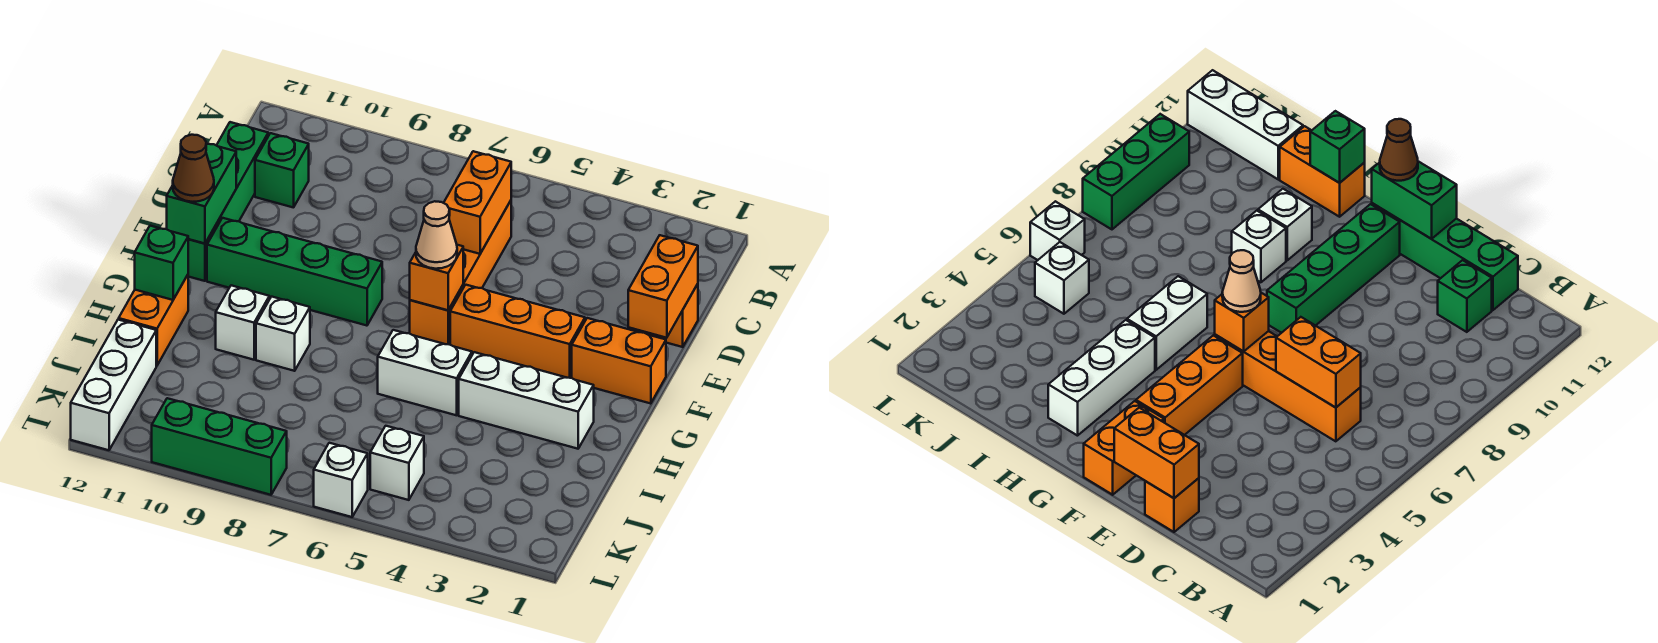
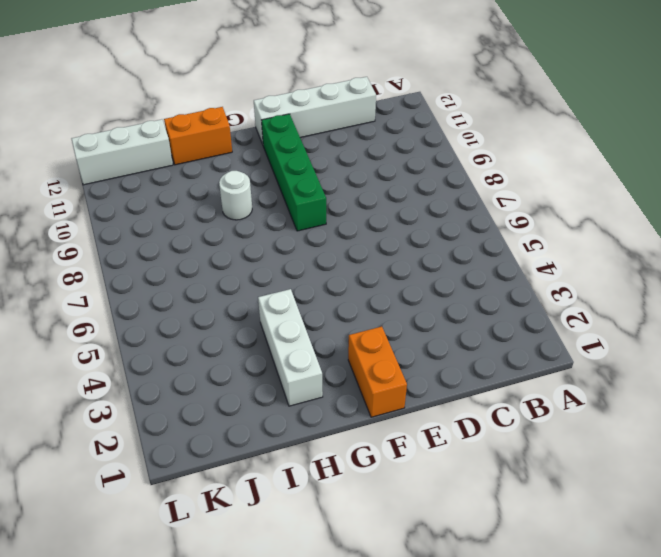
white brick C12:F12 level 1 -> green brick C12:F12 level 1
white round brick H9 level 1 -> white brick H9 level 1
none -> orange brick C6:F6 level 1
none -> green brick C11 level 1
none -> orange brick D1 level 1

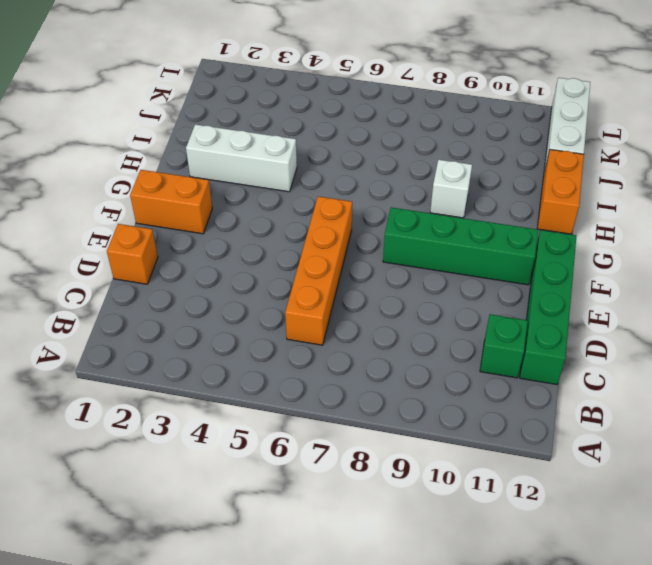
none -> orange brick F3:F5 level 1
none -> white brick H5:H6 level 1
none -> white brick H10 level 1

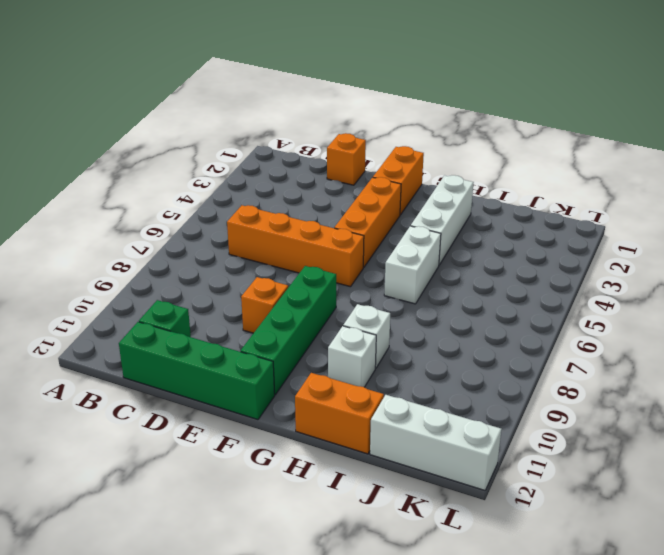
orange brick E9 level 1 -> orange brick F6 level 2
none -> white brick K5 level 1
none -> white brick L6 level 1
none -> green brick L8:L10 level 1

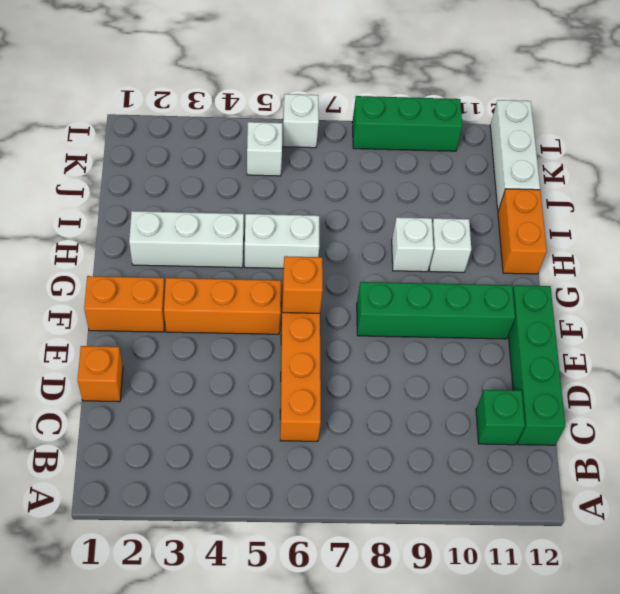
none -> orange brick C6:D6 level 2
none -> orange brick D1:E1 level 2
none -> green brick E12:F12 level 2

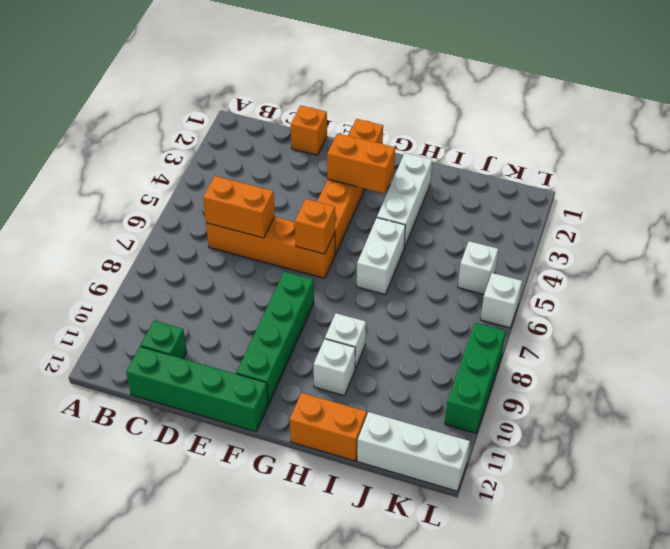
orange brick F3:G3 level 2 -> orange brick D1:E1 level 2
none -> green brick E12:F12 level 2
none -> green brick H12 level 2
none -> tan cone F6 level 3

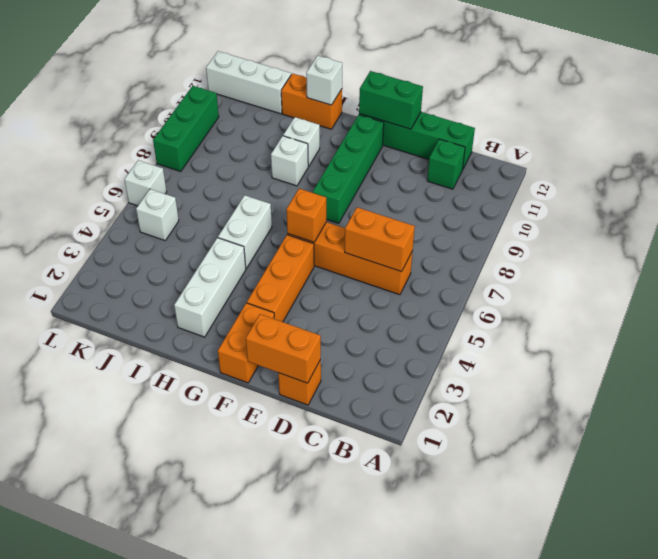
white brick H12 level 2 -> green brick H12 level 2
none -> tan cone F6 level 3
none -> brown cone F12 level 3

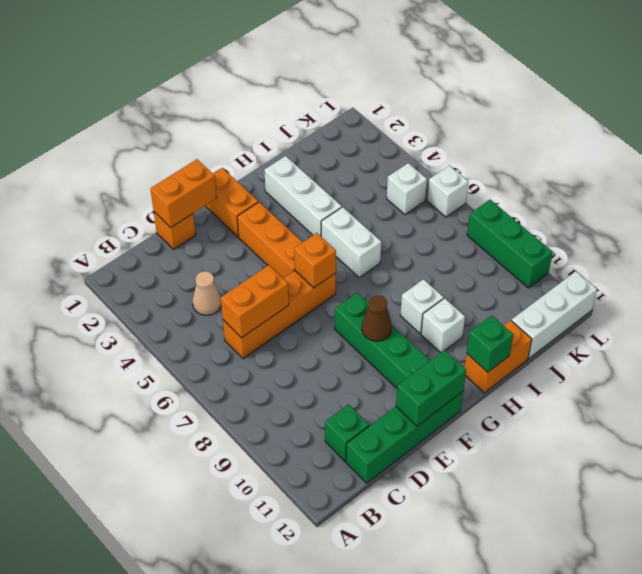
tan cone C4 level 1 -> tan cone F6 level 3
brown cone F9 level 2 -> brown cone F12 level 3

